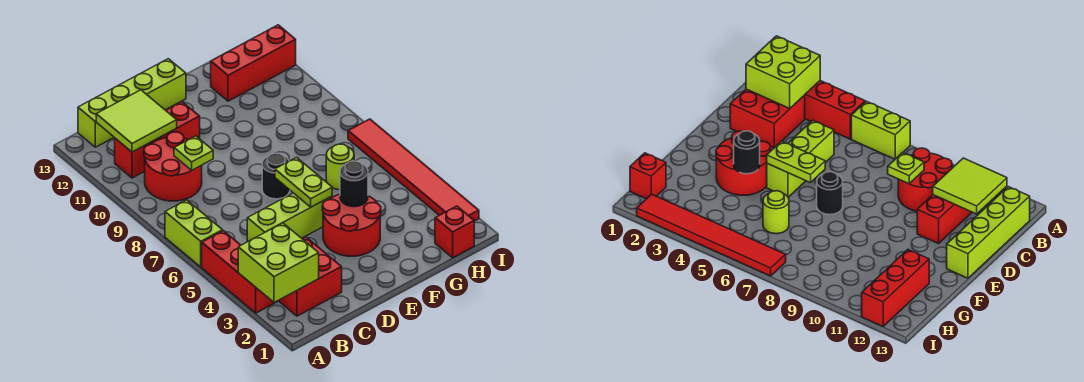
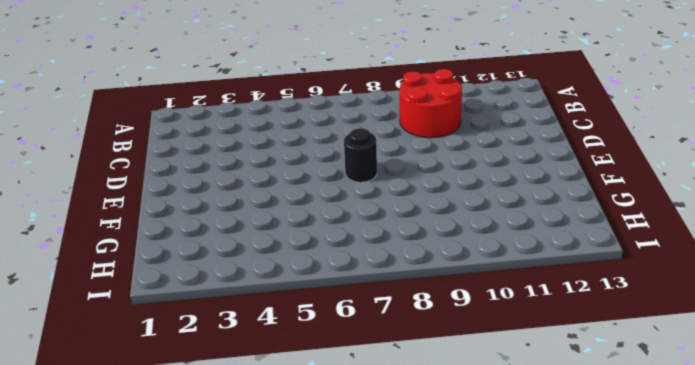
none -> red brick A3:A5 level 1
none -> lime brick A6:A7 level 1
none -> red brick B2:C3 level 1

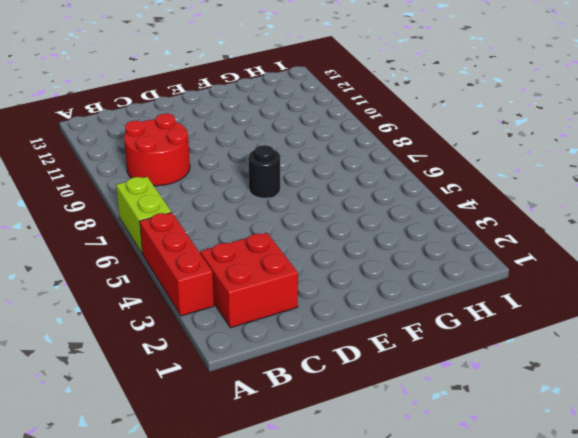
none -> red brick B11:D11 level 1
none -> lime brick B13:E13 level 1
none -> lime brick C5:E5 level 1

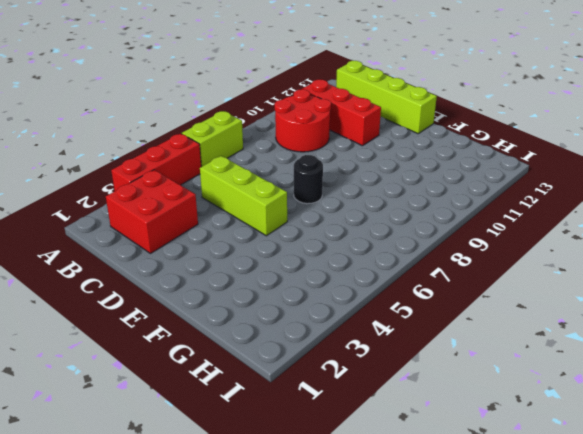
none -> red round brick E3:F4 level 1
none -> lime round brick G6 level 1
none -> red brick G12:I12 level 1

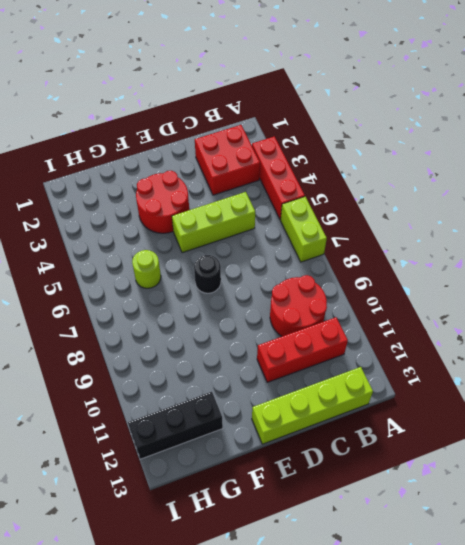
black brick G12:I12 level 1 -> red brick G12:I12 level 1
none -> red brick H1 level 1
none -> red tile I2:I7 level 1
none -> lime brick A2:B3 level 2

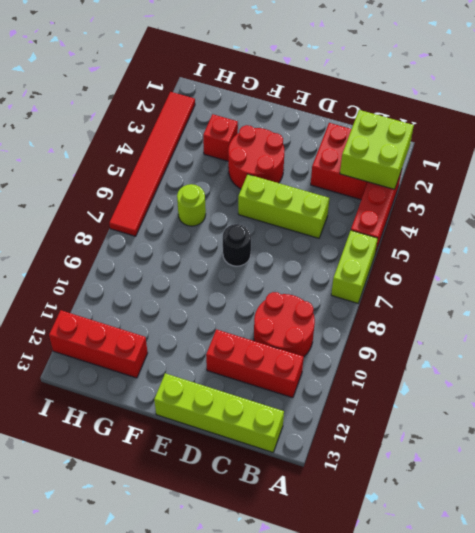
red brick G3 level 1 -> red brick H1 level 1
none -> lime tile B11:C12 level 2
none -> lime plate C9 level 2
none -> lime plate E5:E6 level 2

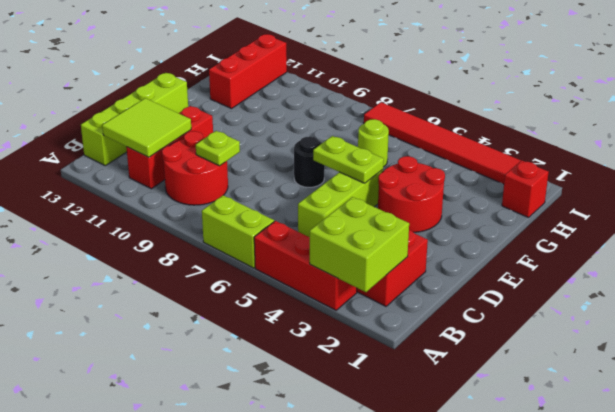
none -> black round brick F4 level 2

